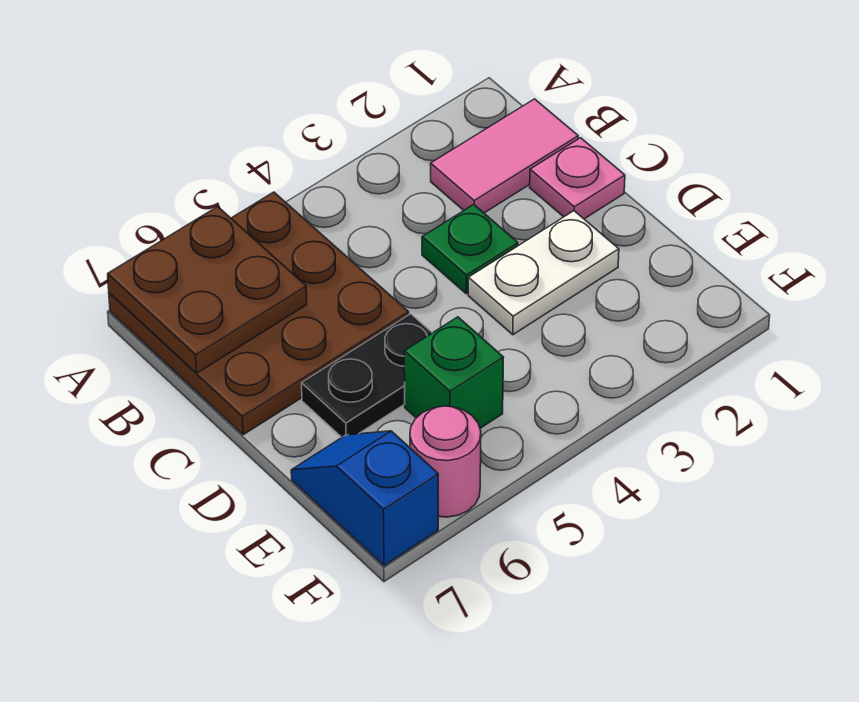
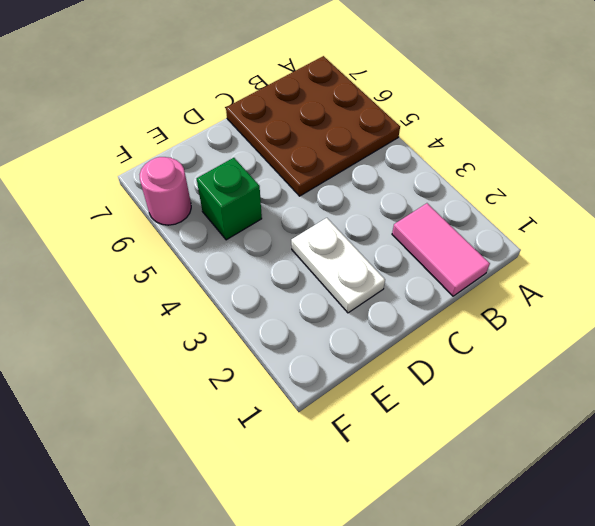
none -> pink plate C1 level 1
none -> green plate C3 level 1

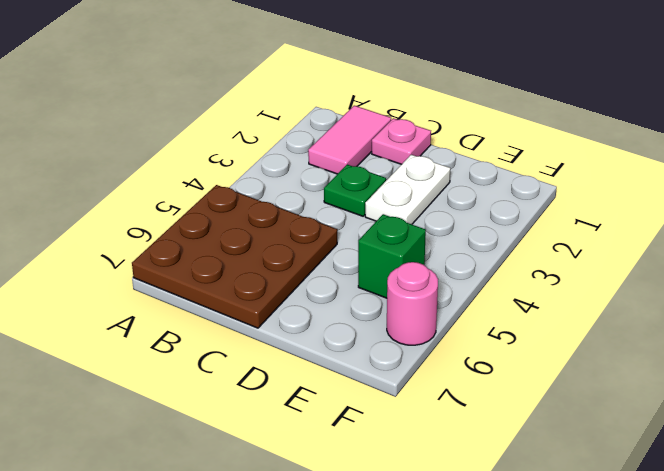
none -> black plate D5:D6 level 1
none -> blue slope E7:F7 level 1 top F

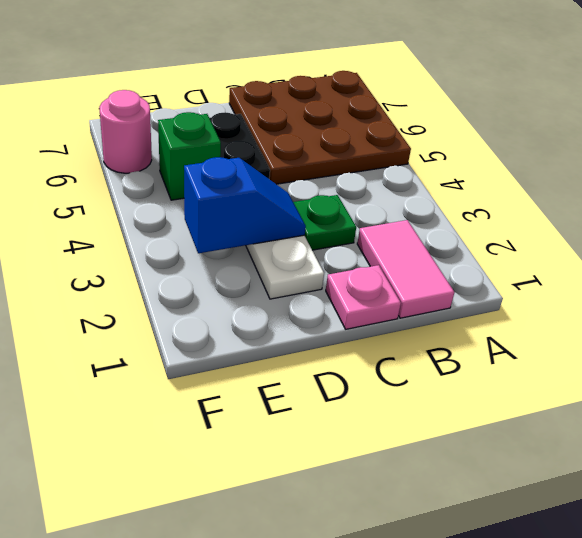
blue slope D3:E3 level 2 top E -> blue slope E7:F7 level 1 top F
none -> brown plate A6:B7 level 2

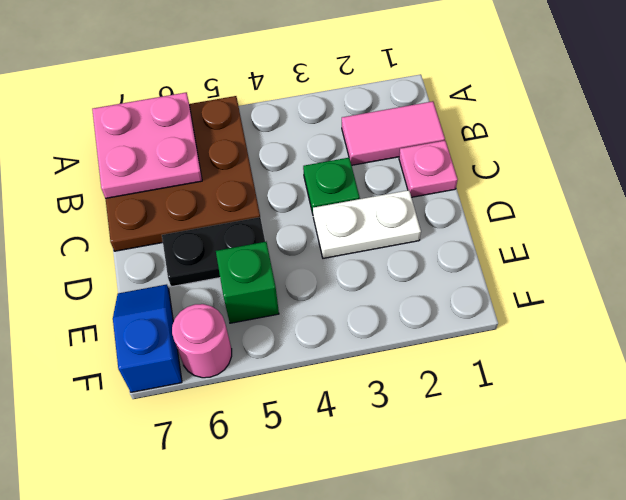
pink plate A6:B7 level 2 -> brown plate A6:B7 level 2

